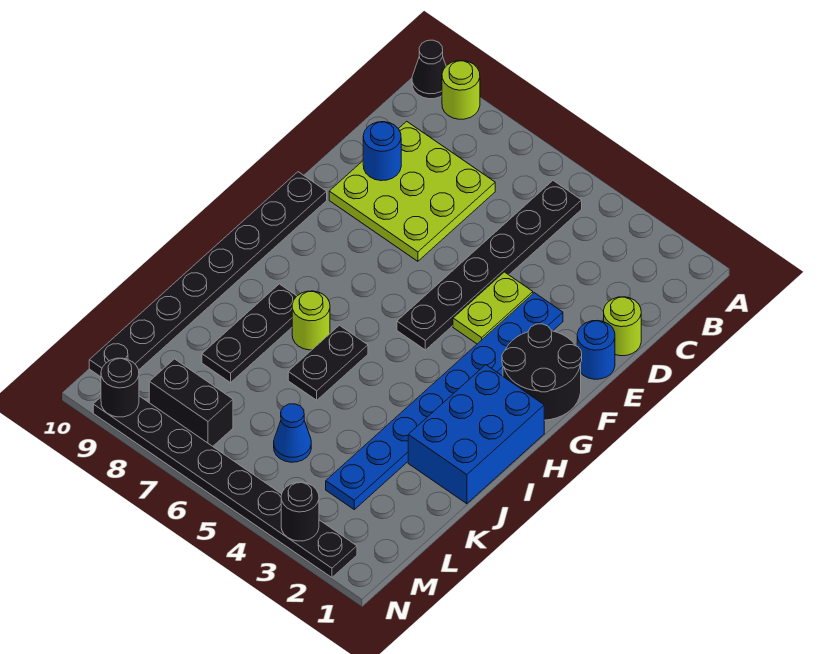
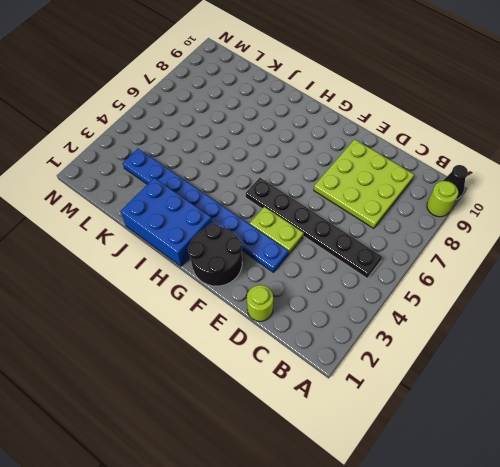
none -> blue round brick E1 level 1
none -> black plate F10:M10 level 1
none -> black plate I6:J6 level 1

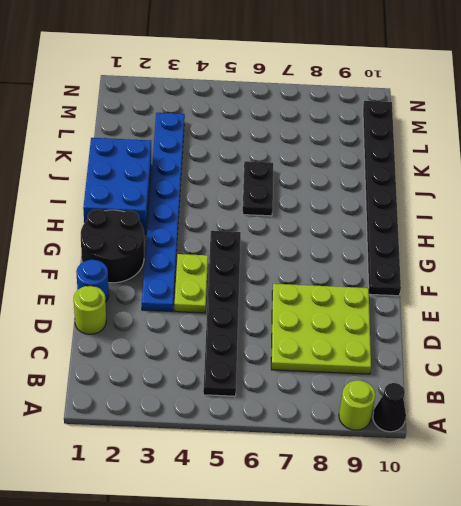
none -> lime round brick I7 level 1
none -> black plate I8:K8 level 1
none -> blue cone L5 level 1

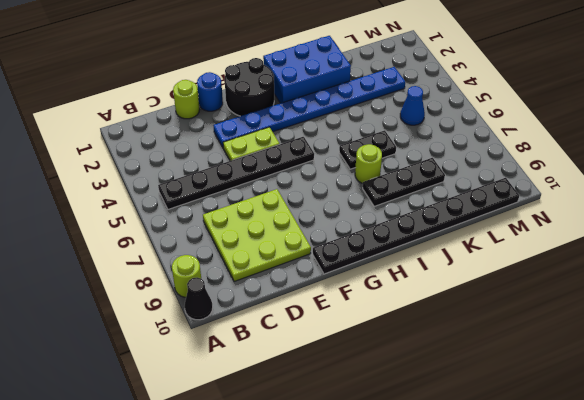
none -> black brick M7:M8 level 1
none -> black plate N2:N9 level 1
none -> blue round brick D9 level 2

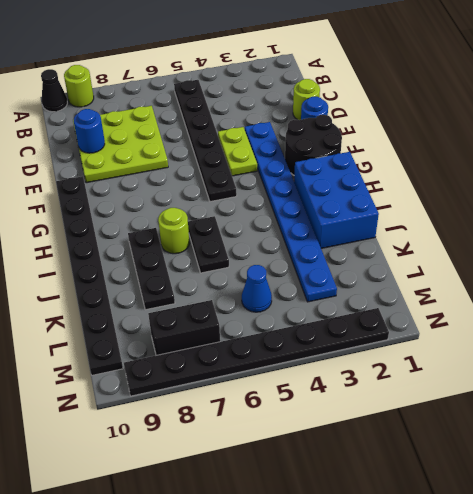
none -> black round brick N3 level 2
none -> black round brick N9 level 2

